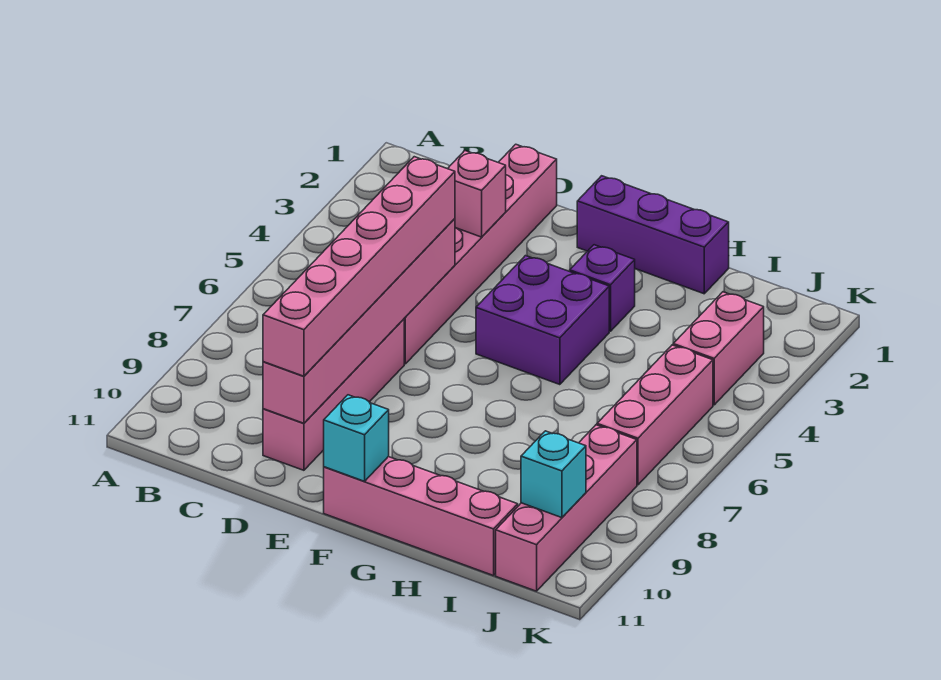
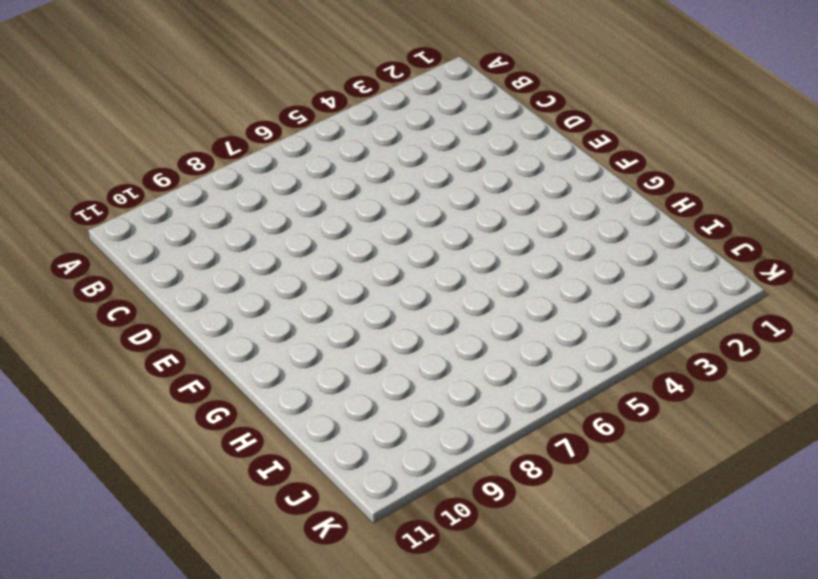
none -> pink brick D1:D6 level 1
none -> pink brick D7:D10 level 1
none -> purple brick F1:H1 level 1

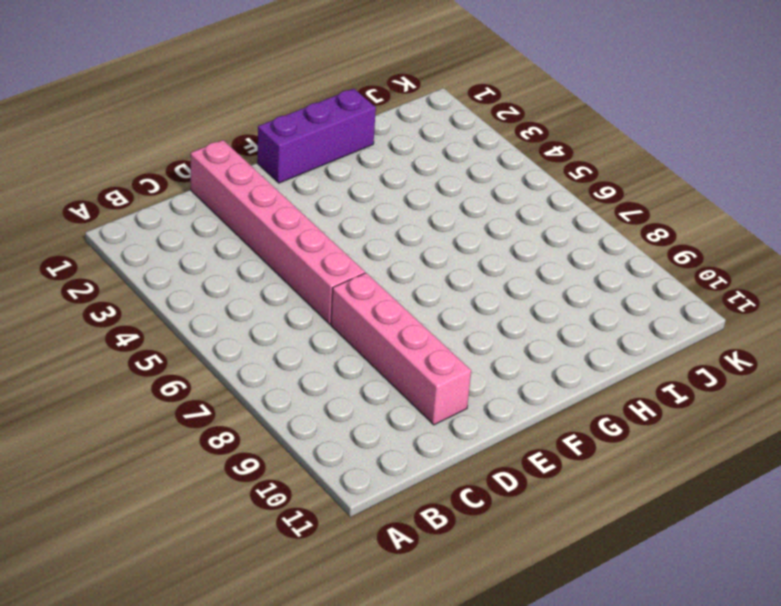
none -> purple brick F4:G5 level 1
none -> pink brick F11:I11 level 1
none -> purple brick G3 level 1

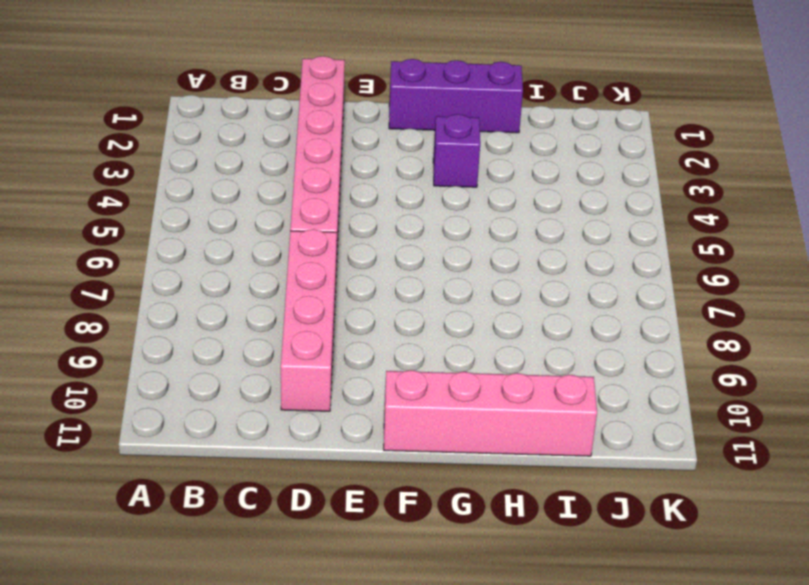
none -> purple brick F4:G5 level 1
none -> pink brick J3:J4 level 1
none -> pink brick J5:J7 level 1

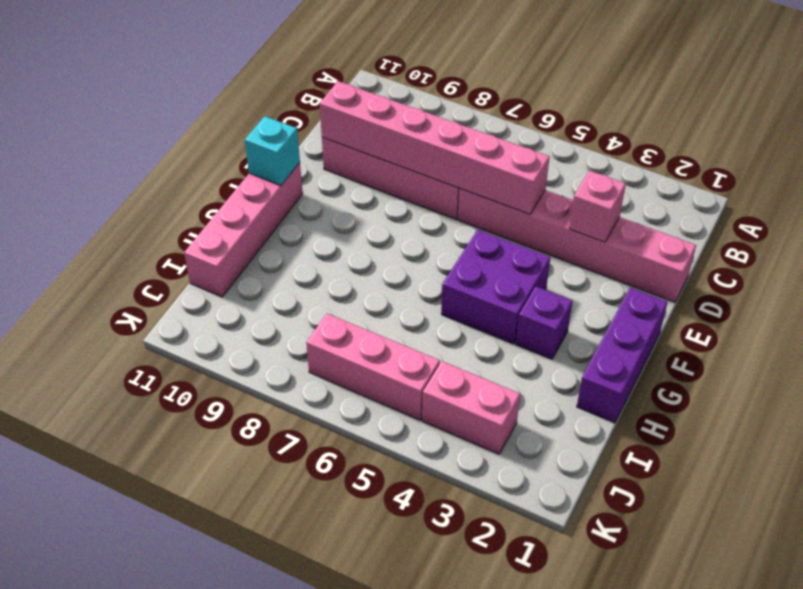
none -> pink brick J8:J11 level 1
none -> cyan brick J10 level 2
none -> pink brick D5:D10 level 3

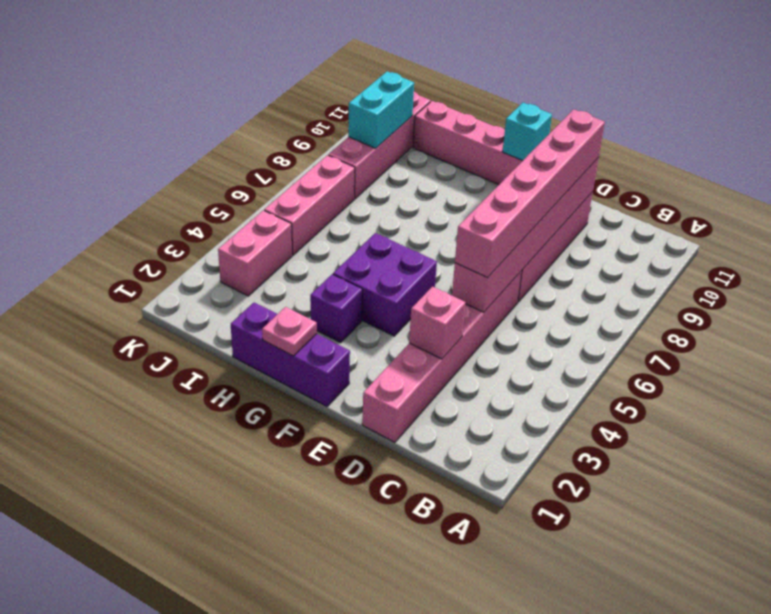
pink plate G1 level 2 -> none
cyan brick J9:J10 level 2 -> cyan brick J10 level 2

